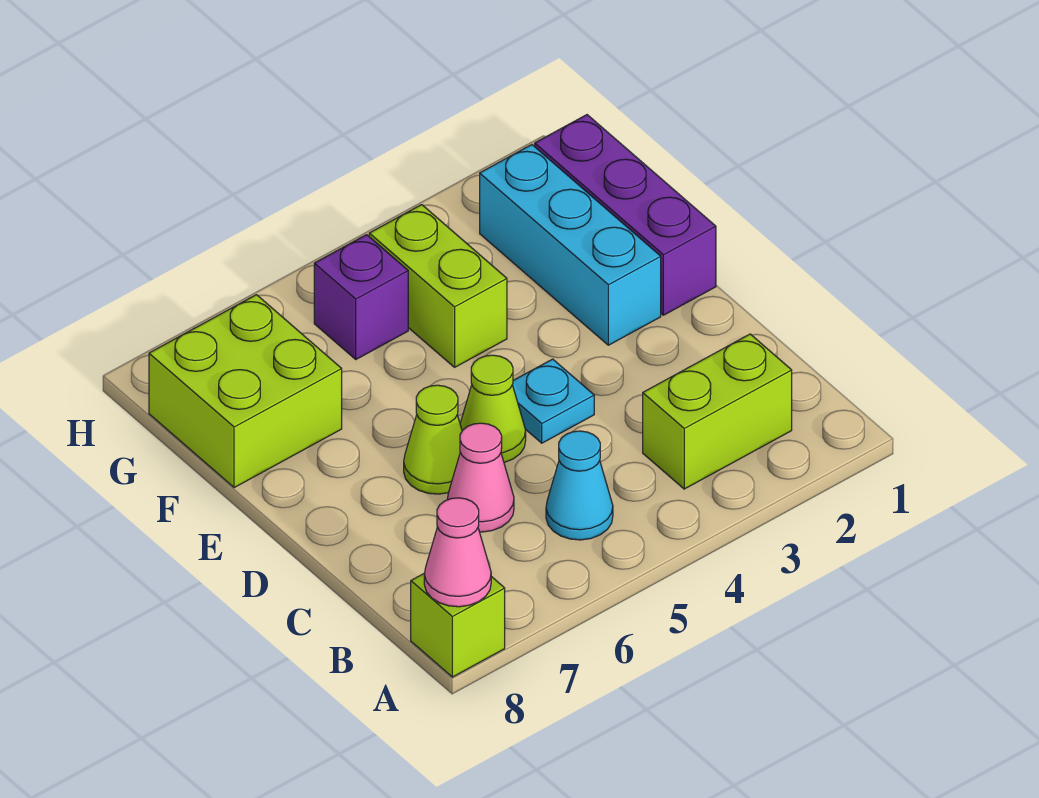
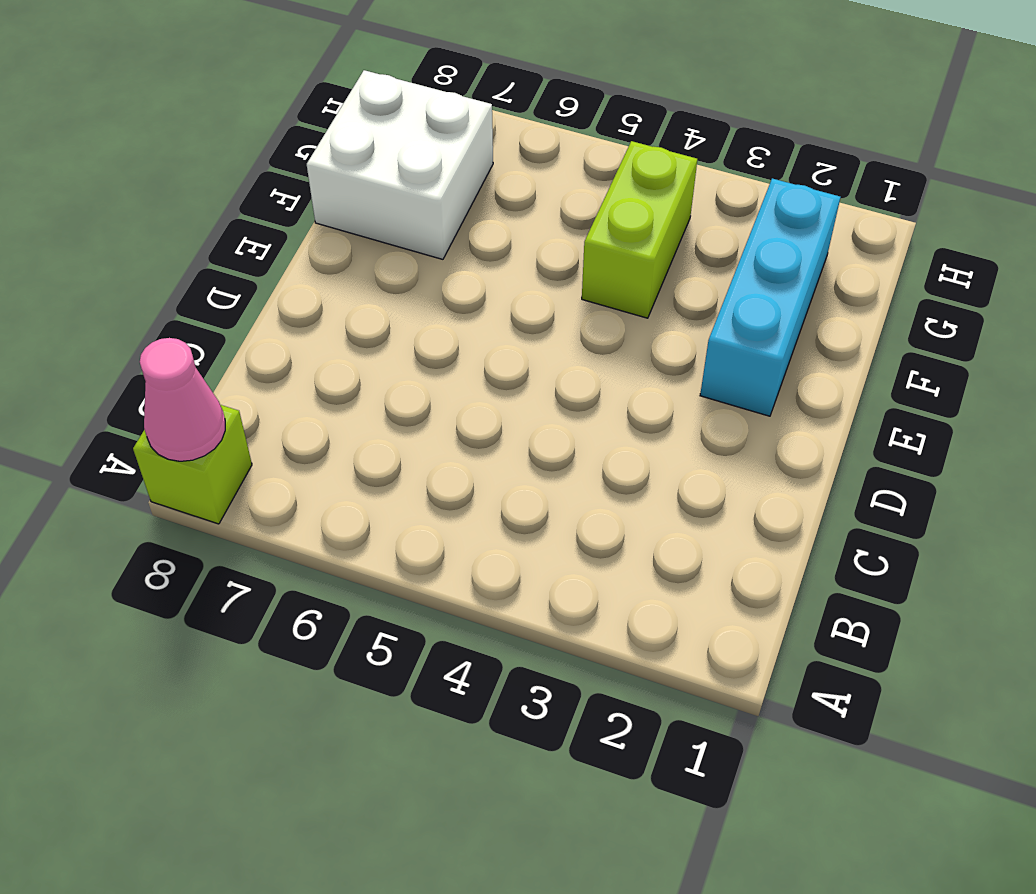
white brick F7:G8 level 1 -> lime brick F7:G8 level 1
none -> lime brick B2:B3 level 1
none -> cyan cone B5 level 1
none -> pink cone C6 level 1

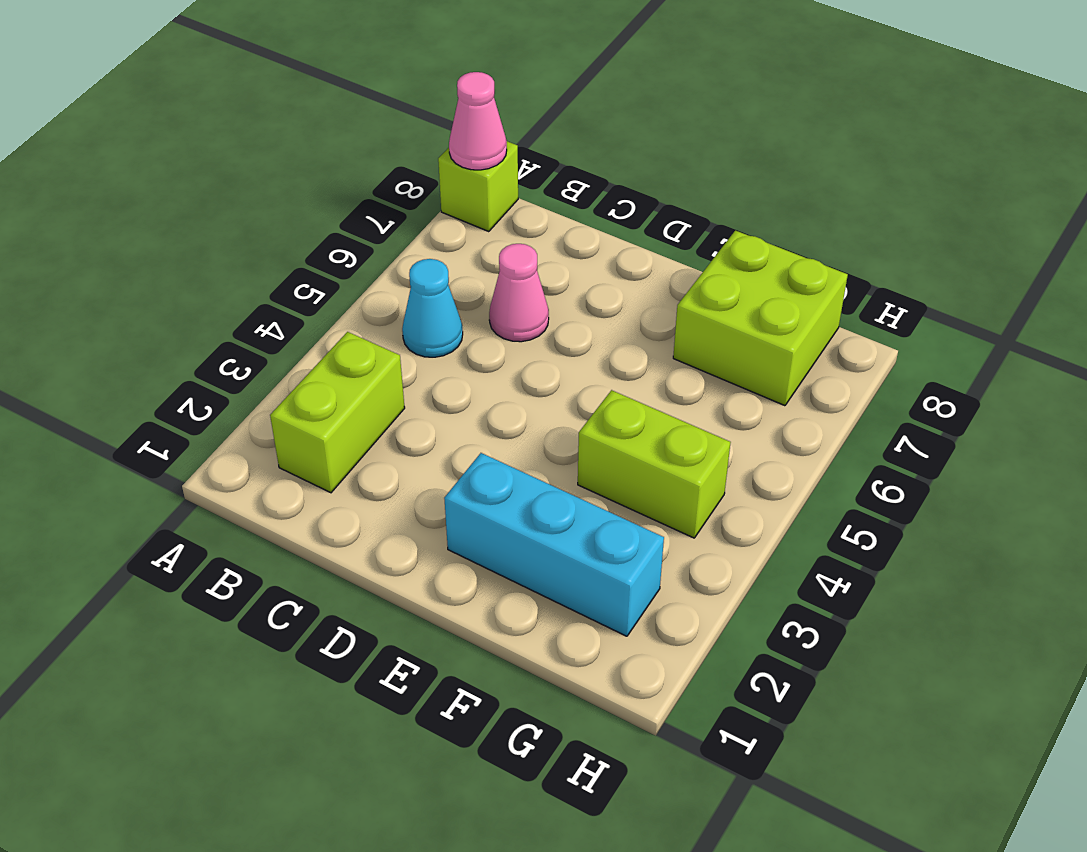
none -> cyan plate D4 level 1
none -> lime cone D5 level 1
none -> lime cone D6 level 1

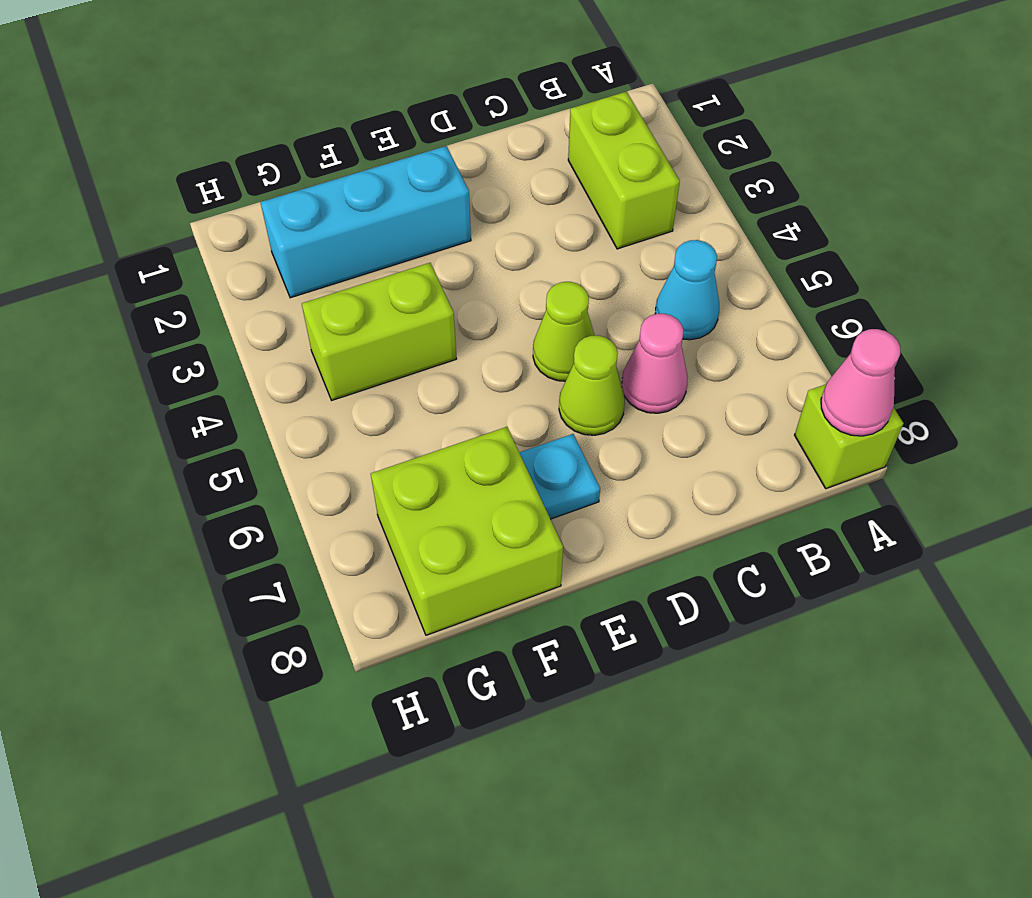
cyan plate E7 level 1 -> cyan plate D4 level 1
none -> purple brick E1:G1 level 1
none -> purple brick G5 level 1

